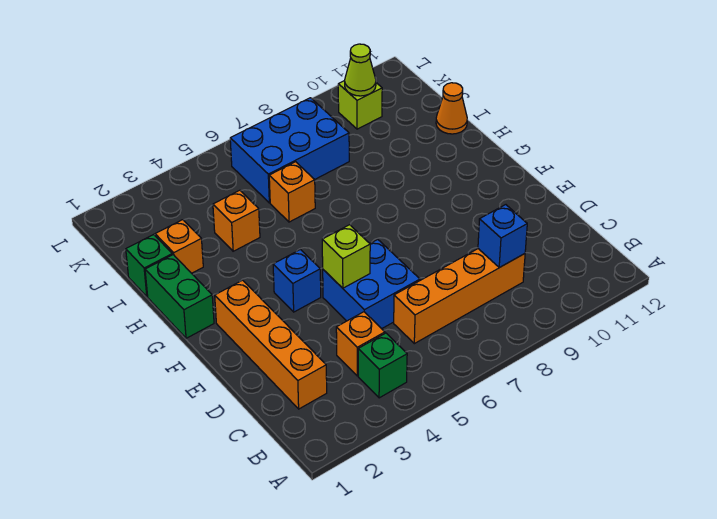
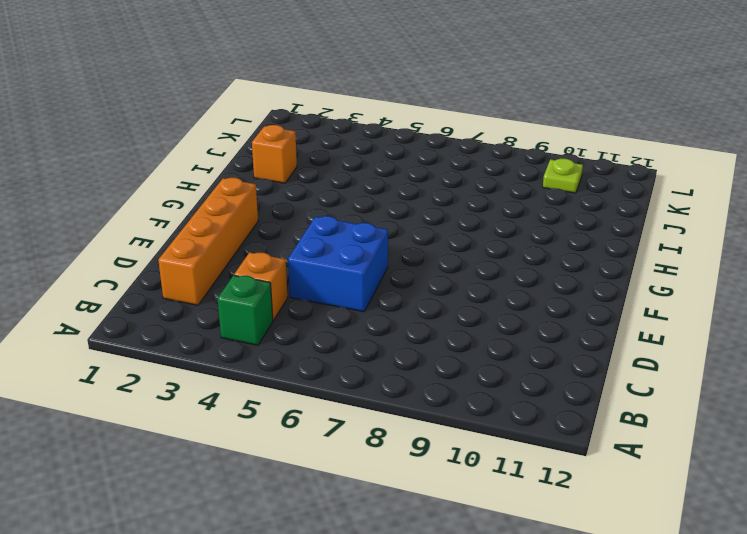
lime plate K10 level 1 -> lime brick K10 level 1
none -> orange brick C6:C9 level 1
none -> blue brick F4 level 1
none -> green brick G1:H1 level 1

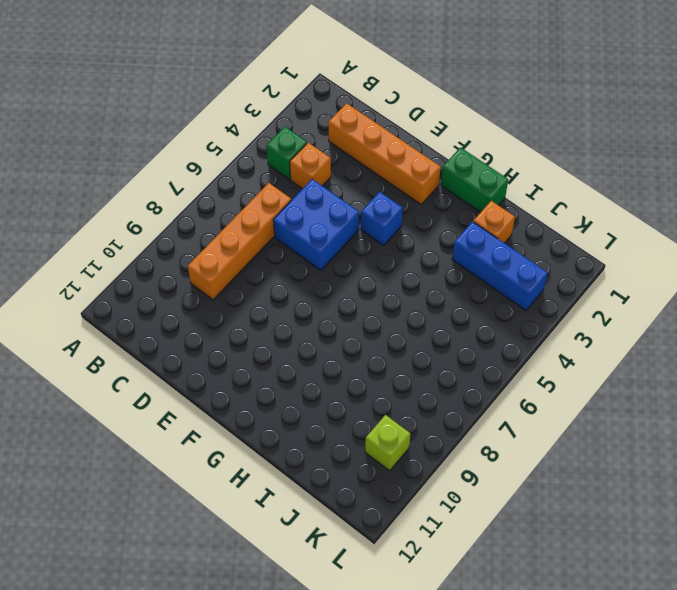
blue brick I3:K3 level 1 -> none
none -> green brick I1 level 1
none -> orange brick I4 level 1
none -> orange brick I6 level 1

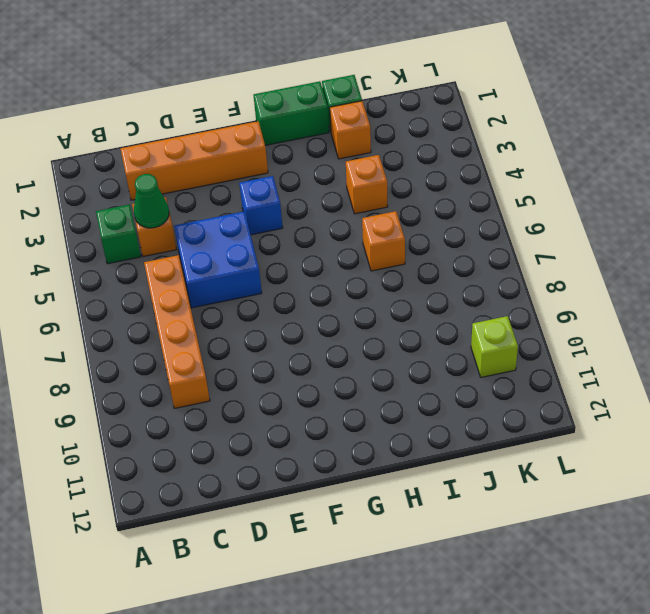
green cone C4 level 2 -> none
none -> orange cone I12 level 1
none -> blue brick J6:K8 level 1
none -> blue brick C9 level 2

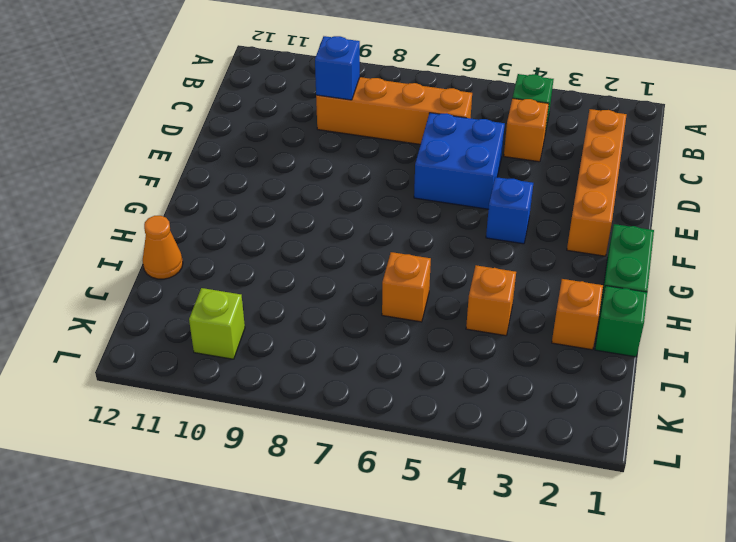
none -> blue brick J6:K8 level 1
none -> lime brick E5 level 2
none -> lime cone K10 level 2

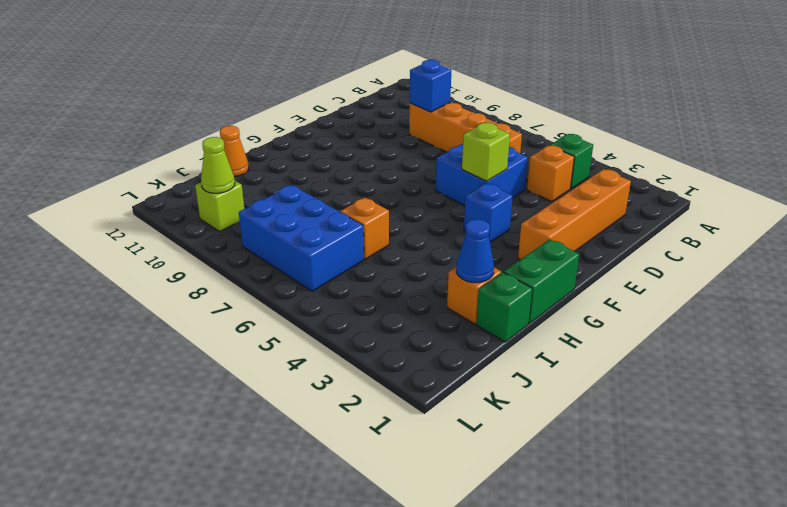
blue cone I2 level 2 -> none
none -> orange brick I4 level 1

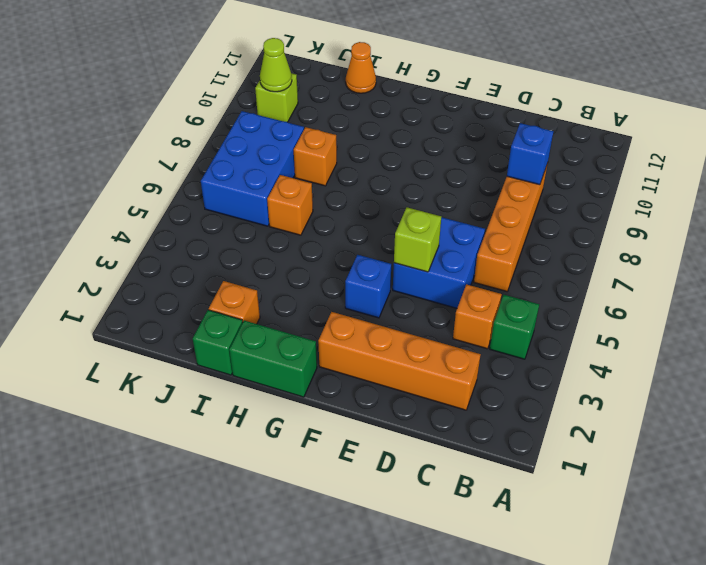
orange brick I8 level 1 -> orange brick I4 level 1

